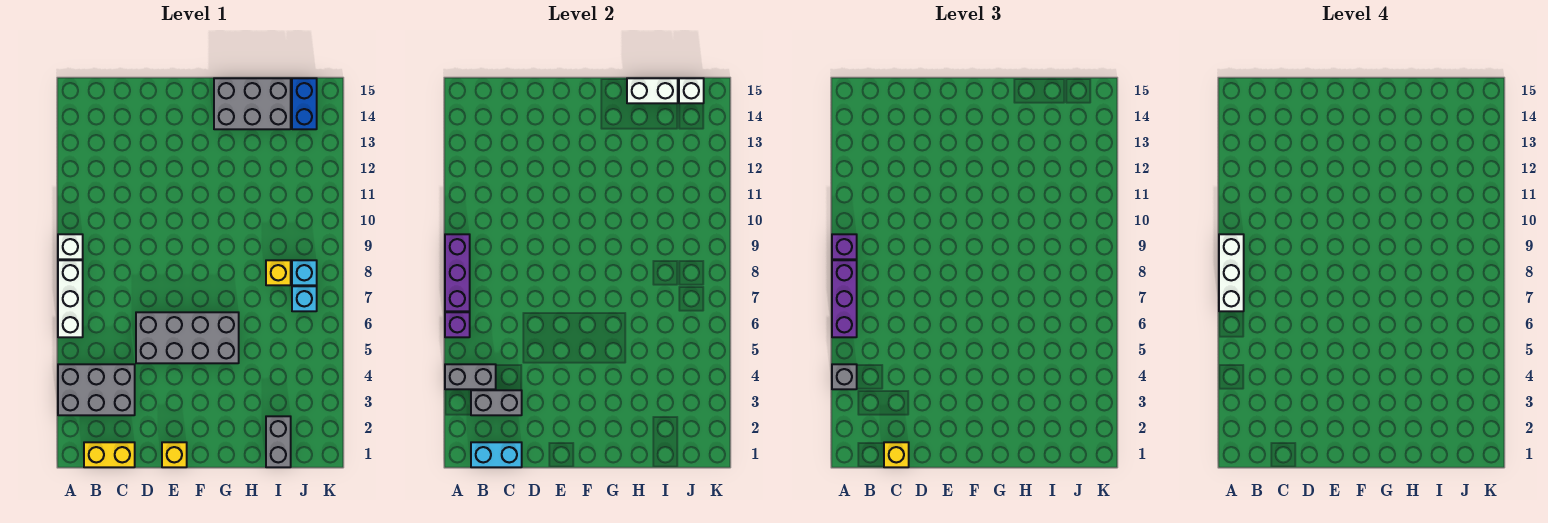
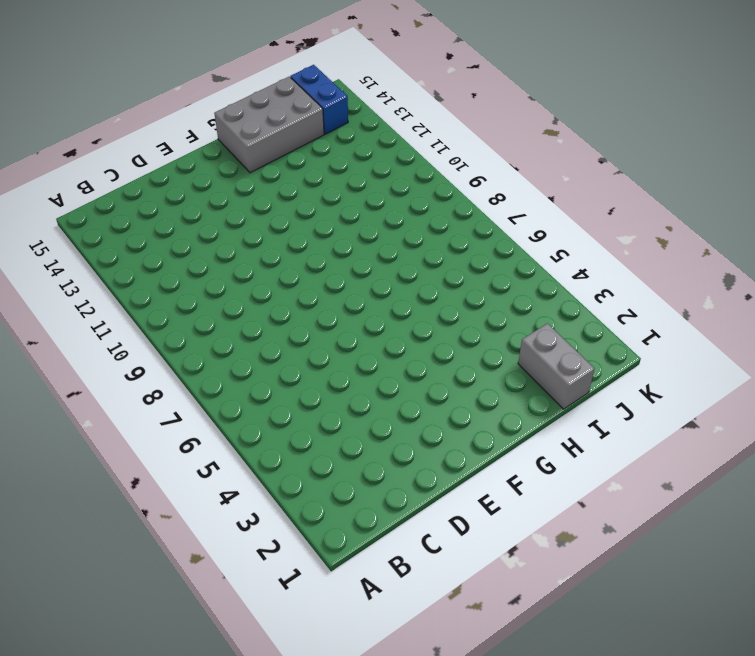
none -> grey brick A3:C4 level 1
none -> white brick A6:A8 level 1
none -> white brick A9 level 1

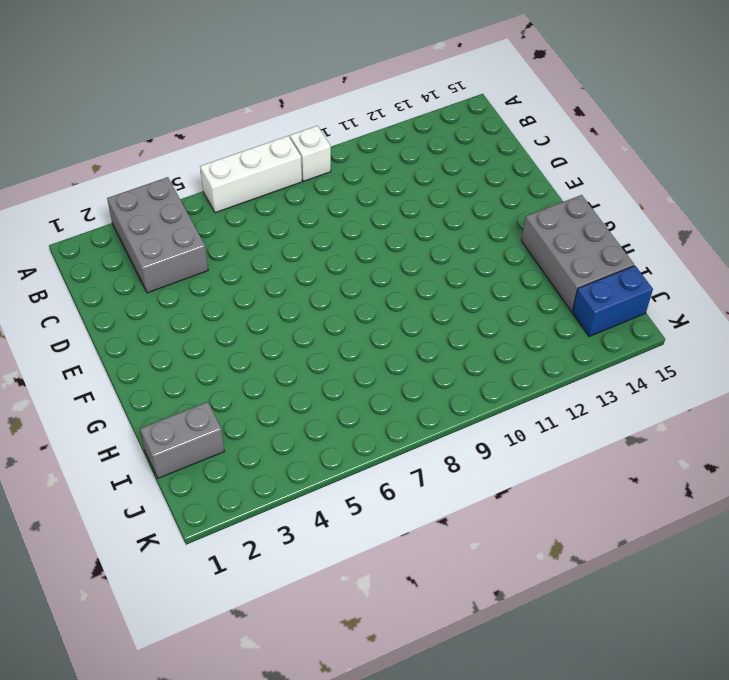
none -> yellow brick B1:C1 level 1
none -> grey brick D5:G6 level 1
none -> yellow brick E1 level 1

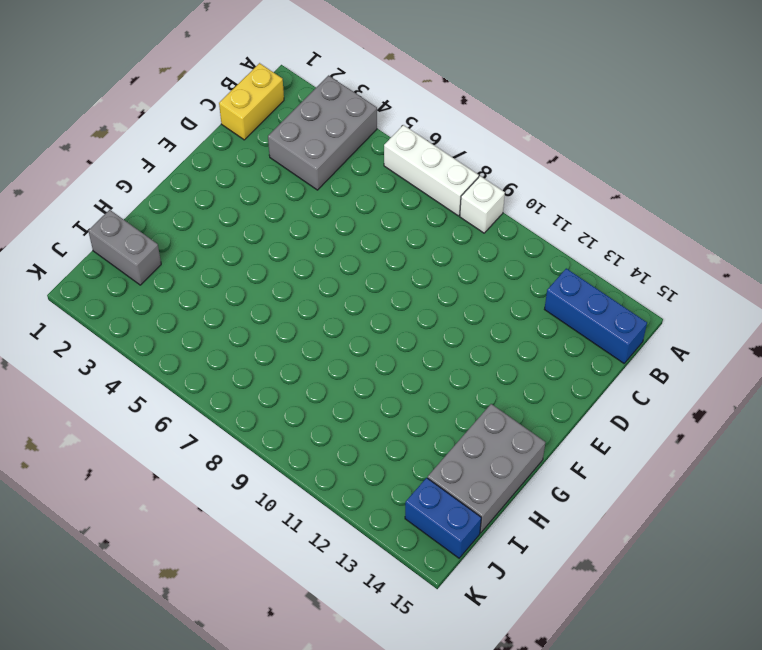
blue brick B13:B15 level 1 -> none
none -> grey brick D5:G6 level 1
none -> yellow brick E1 level 1
none -> yellow brick I8 level 1

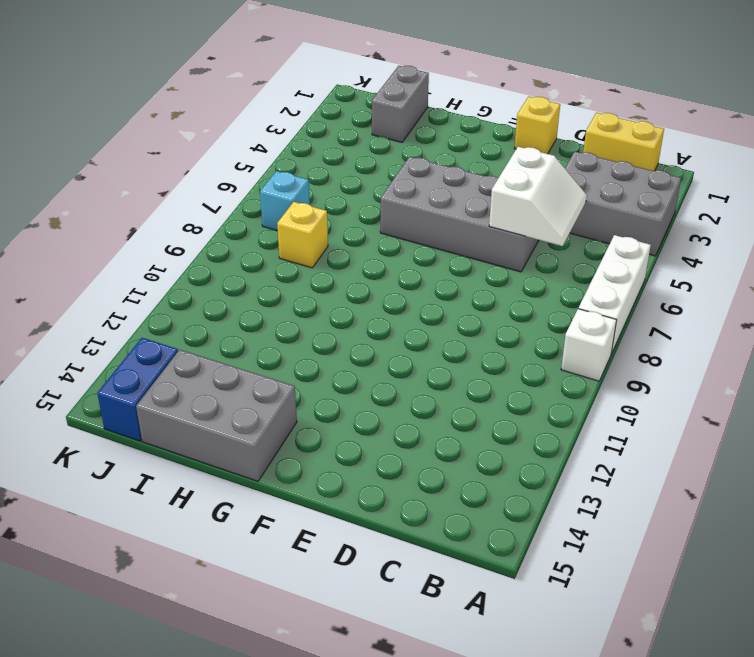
white slope C5:D6 level 2 top D -> none
none -> cyan brick J8 level 1
none -> grey brick A4:B4 level 2
none -> purple brick A6 level 2

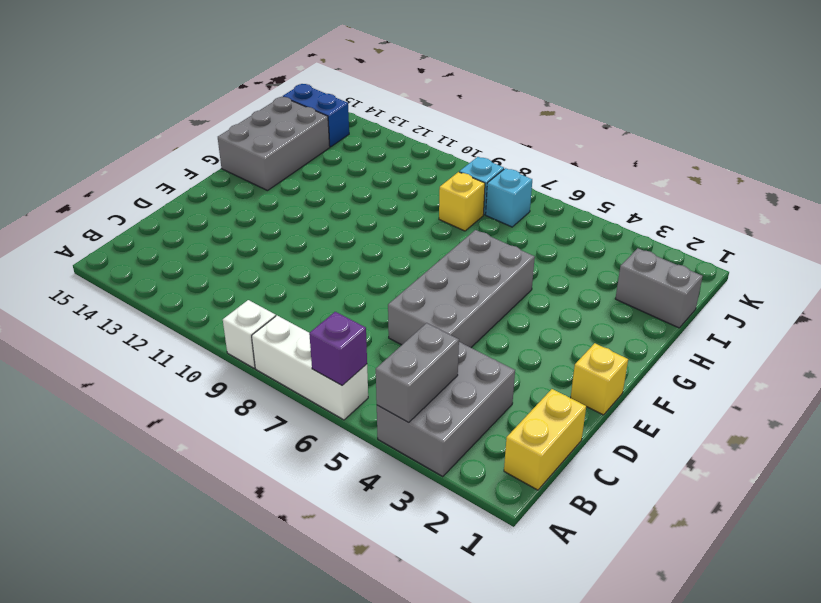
none -> purple brick A7:A9 level 2
none -> cyan brick B1:C1 level 2
none -> grey brick B3:C3 level 2

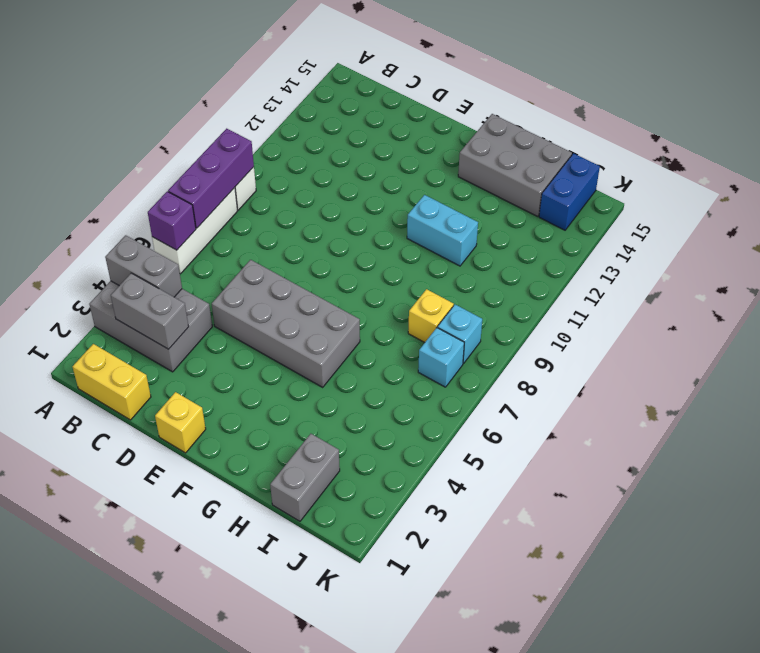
cyan brick G11:H11 level 1 -> cyan brick B1:C1 level 2
none -> white brick H15:I15 level 2
none -> white brick J15 level 2
none -> grey brick A4 level 3

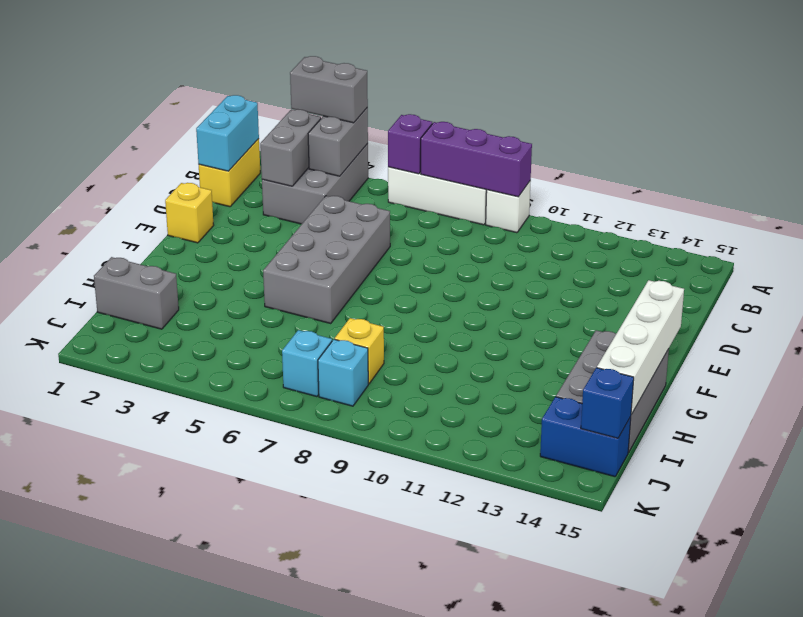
grey brick A3:A4 level 3 -> grey brick A4 level 3
white brick F15:I15 level 2 -> white brick H15:I15 level 2
blue brick J15 level 2 -> white brick J15 level 2
none -> purple brick A6:A8 level 3
none -> purple brick A9 level 3
none -> yellow brick C1 level 3

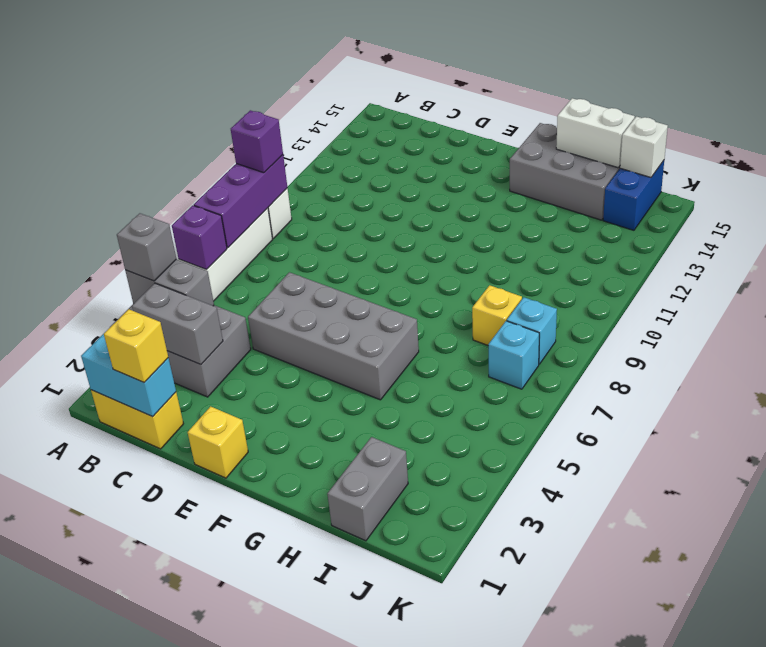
none -> purple brick A6:A8 level 3
none -> white brick A7:A9 level 4

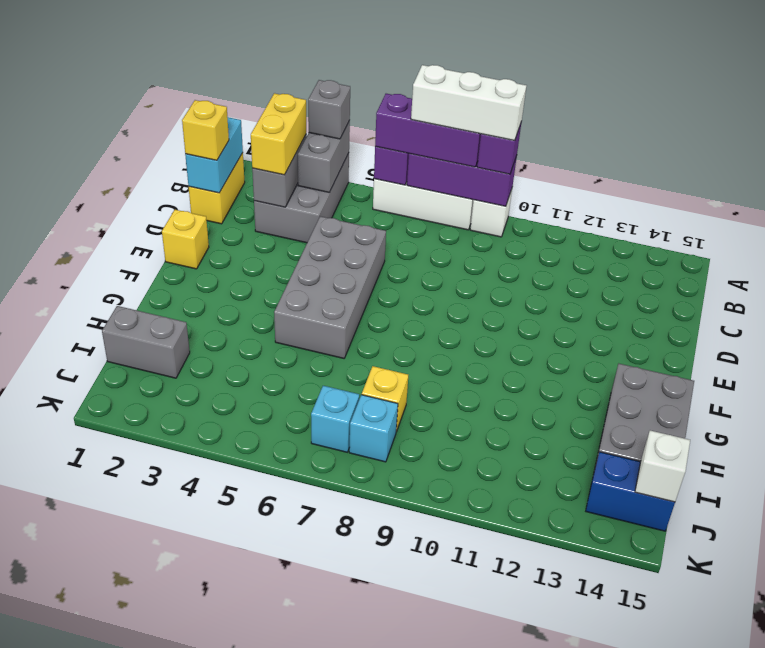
yellow brick B3:C3 level 3 -> none
none -> white brick H15:I15 level 2

